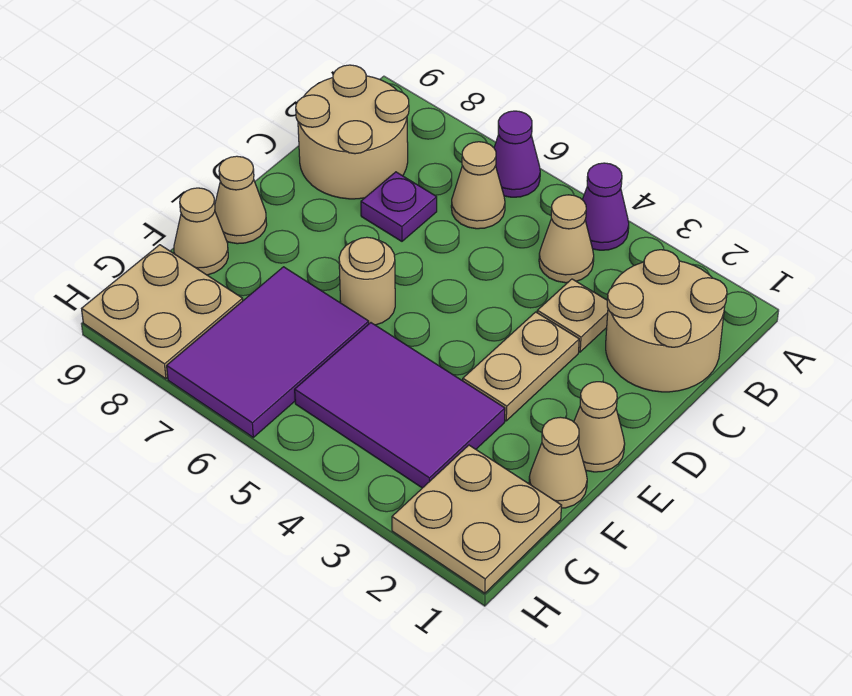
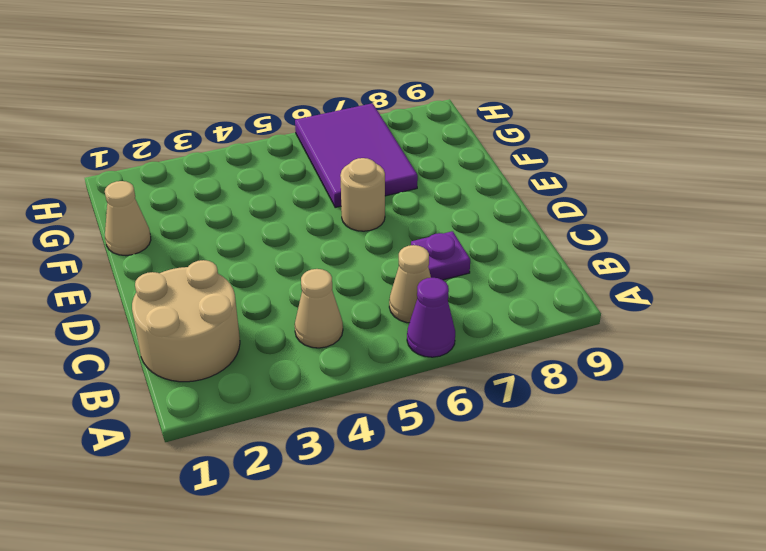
none -> purple cone A4 level 1
none -> tan round brick B8:C9 level 1
none -> tan plate C3 level 1

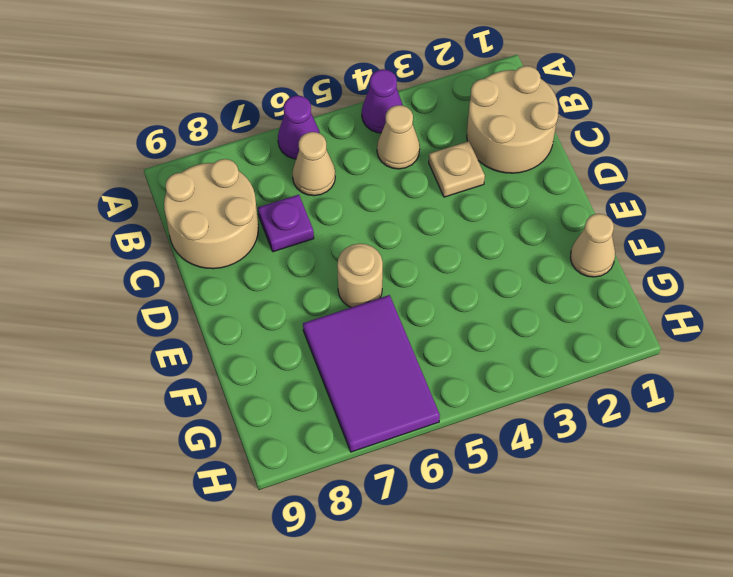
none -> tan plate D3:E3 level 1
none -> tan cone E1 level 1
none -> tan cone E9 level 1

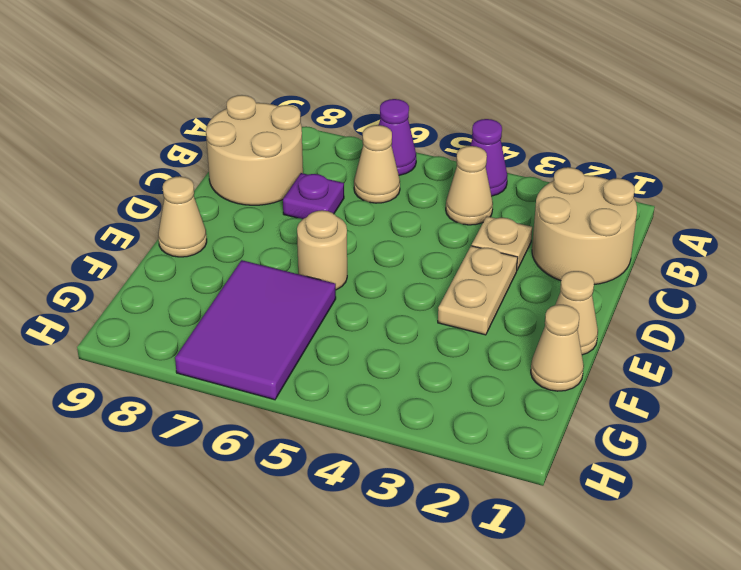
none -> purple tile F3:G5 level 1
none -> tan cone F9 level 1
none -> tan plate G1:H2 level 1

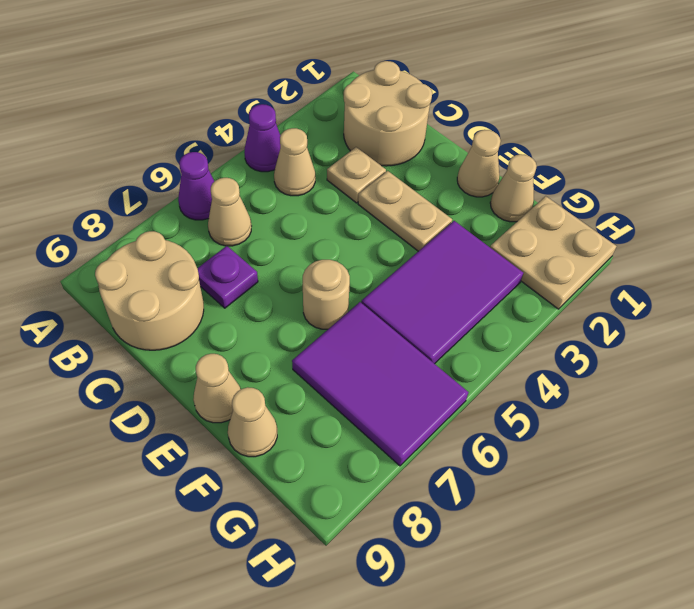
none -> tan plate G8:H9 level 1

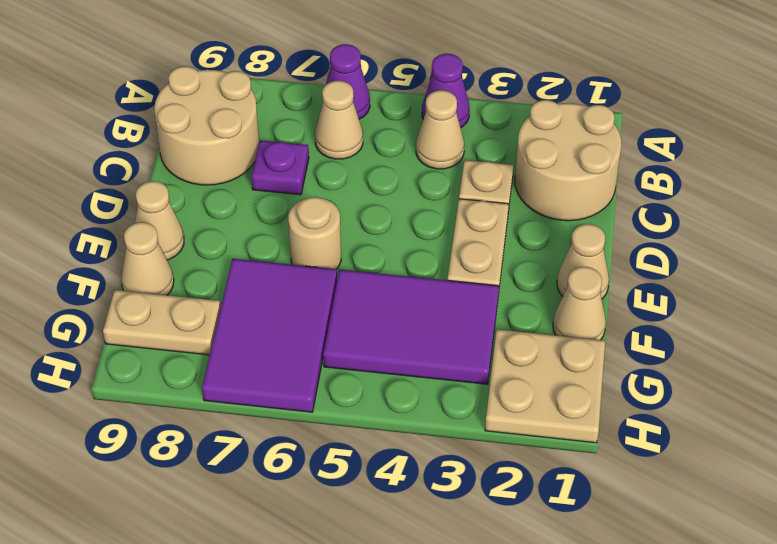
tan plate G8:G9 level 1 -> tan plate G8:H9 level 1

